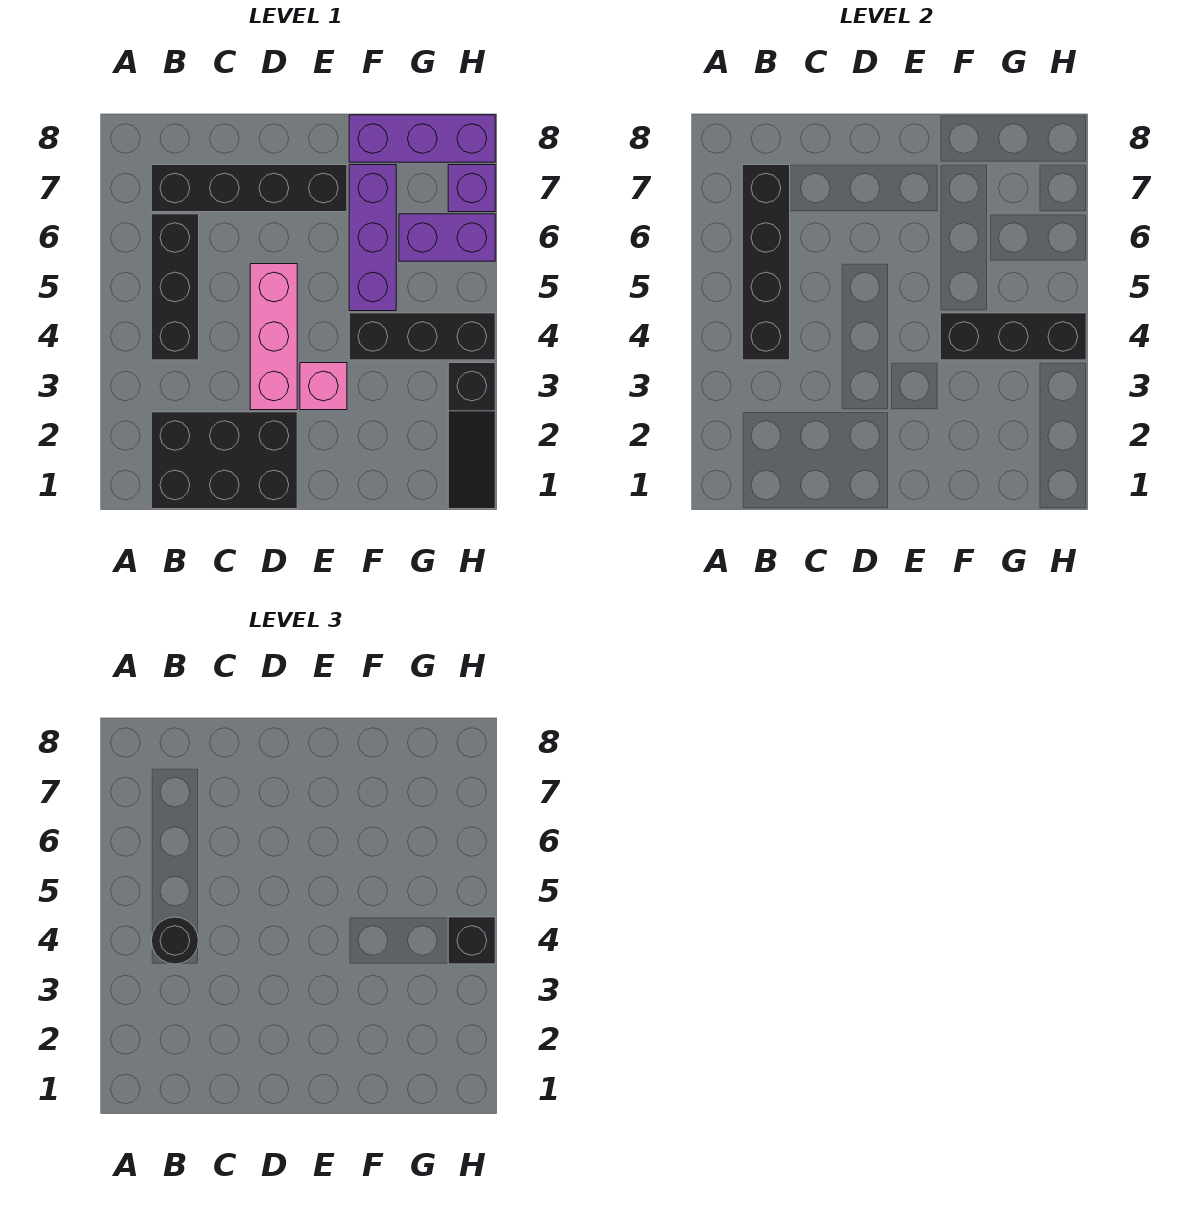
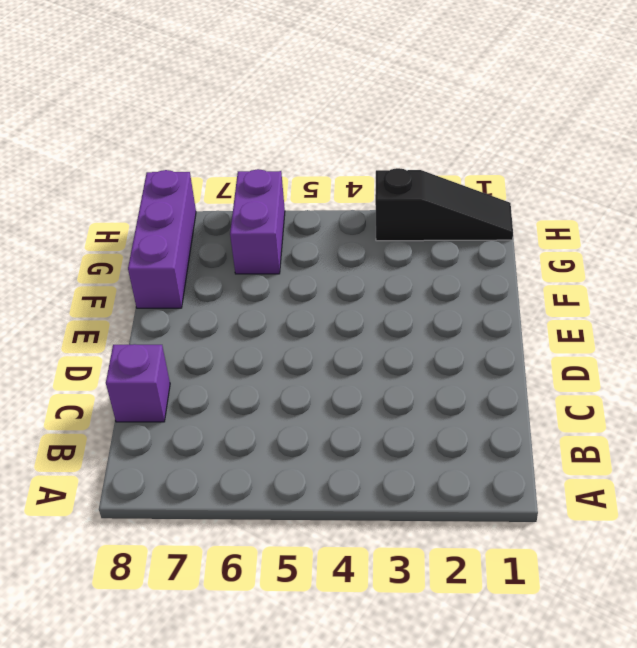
purple brick C8 level 1 -> purple brick H7 level 1
none -> black brick B1:D2 level 1
none -> black brick B4:B6 level 1
none -> black brick B7:E7 level 1

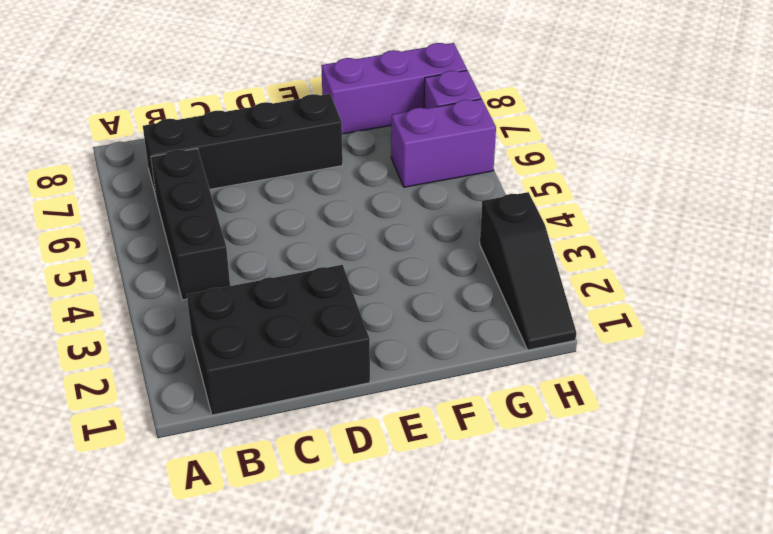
none -> pink brick D3:D5 level 1
none -> pink brick E3 level 1
none -> black brick F4:H4 level 1

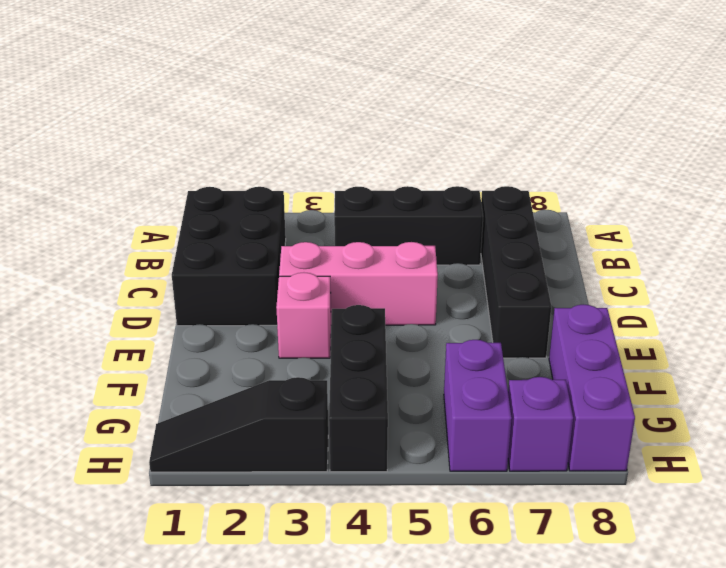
none -> purple brick F5:F7 level 1
none -> black brick B4:B7 level 2
none -> black brick F4:H4 level 2

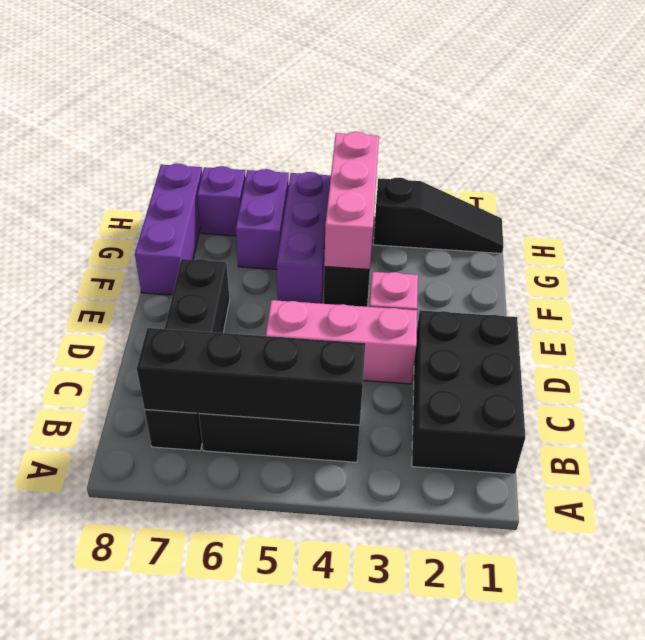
pink brick F4:H4 level 2 -> black brick F4:H4 level 2
purple brick F5:H5 level 1 -> purple brick F5:F7 level 1
none -> black round brick B4 level 3
none -> black brick H4 level 3

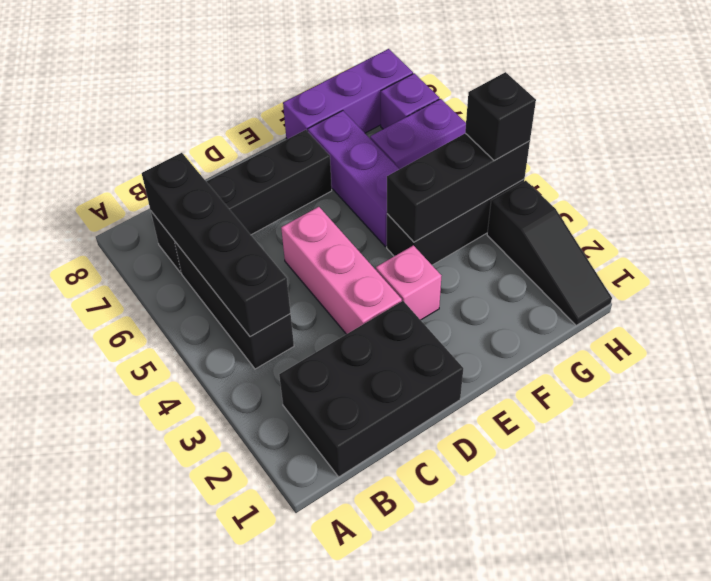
none -> black round brick B4 level 3

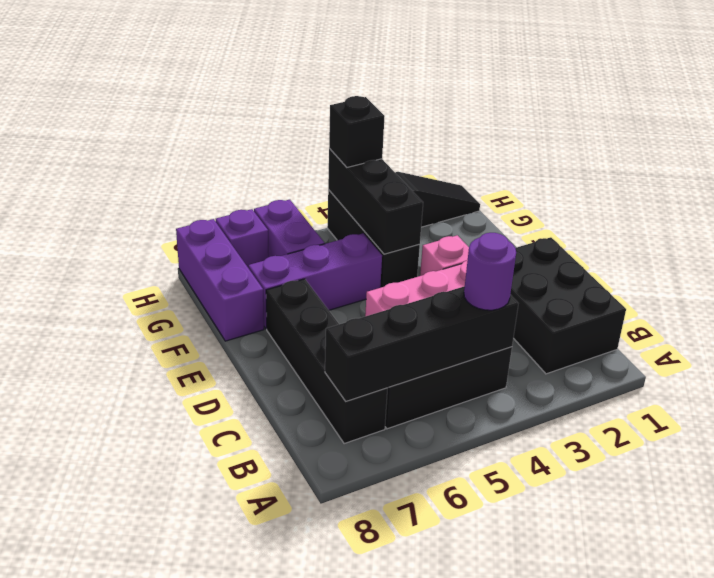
purple round brick B4 level 3 -> black round brick B4 level 3

